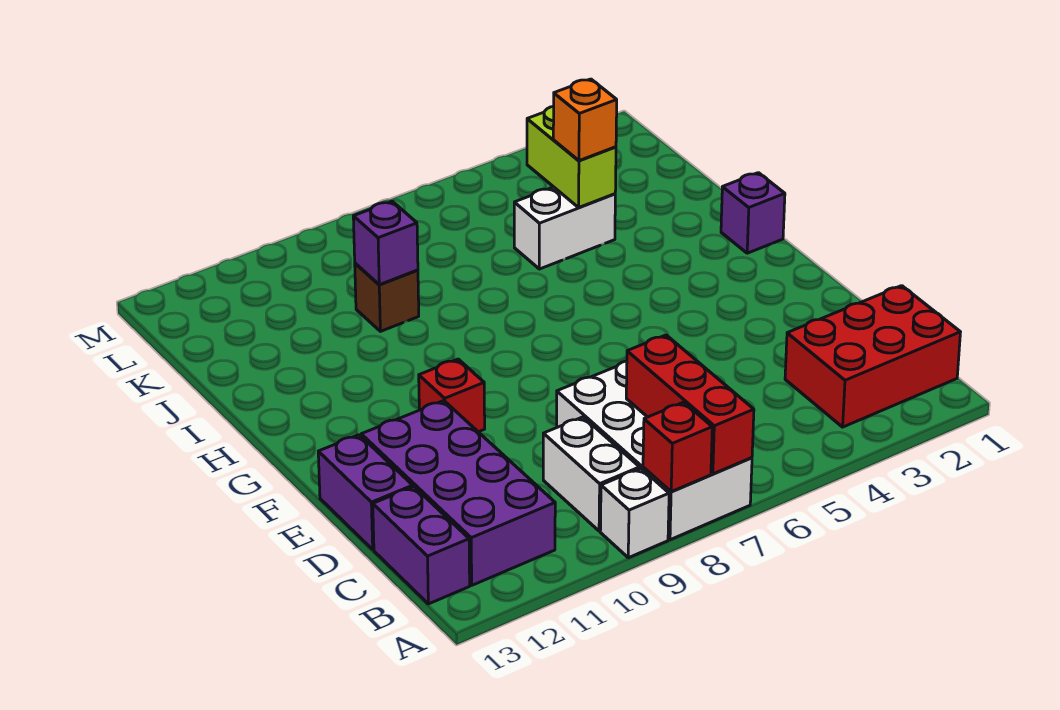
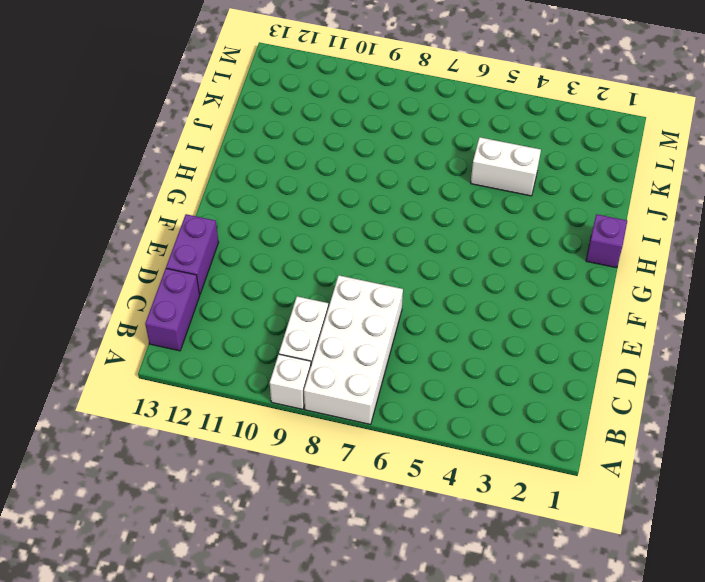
none -> red brick B1:C3 level 1
none -> purple brick B11:E12 level 1
none -> red brick F10 level 1

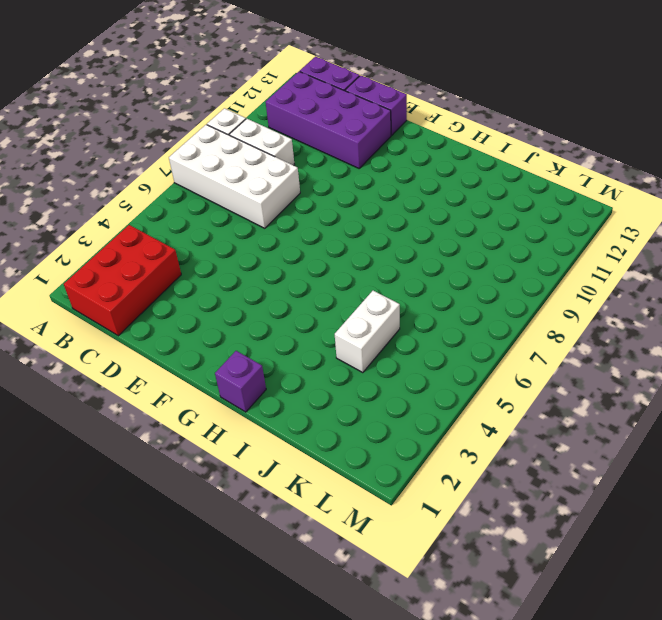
none -> red brick F10 level 1
none -> brown brick J9 level 1
none -> red brick A7:C7 level 2

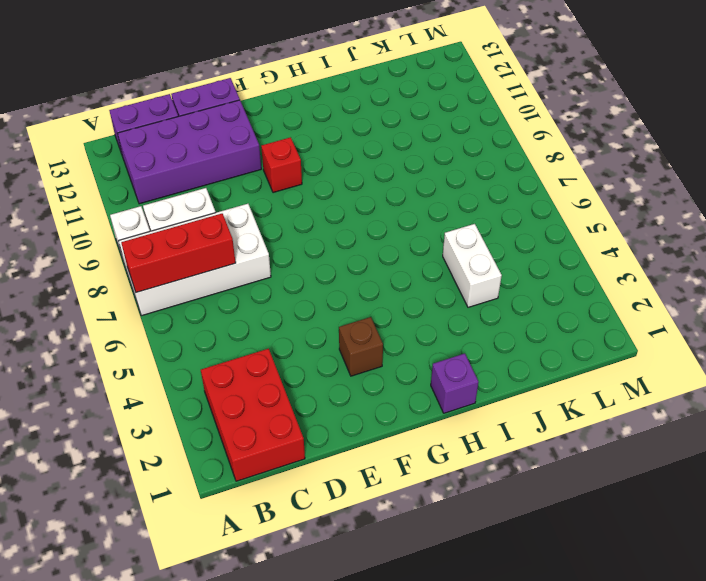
brown brick F3 level 1 -> brown brick J9 level 1
none -> red brick A8 level 2
none -> lime brick J4:K4 level 2
none -> purple brick J9 level 2

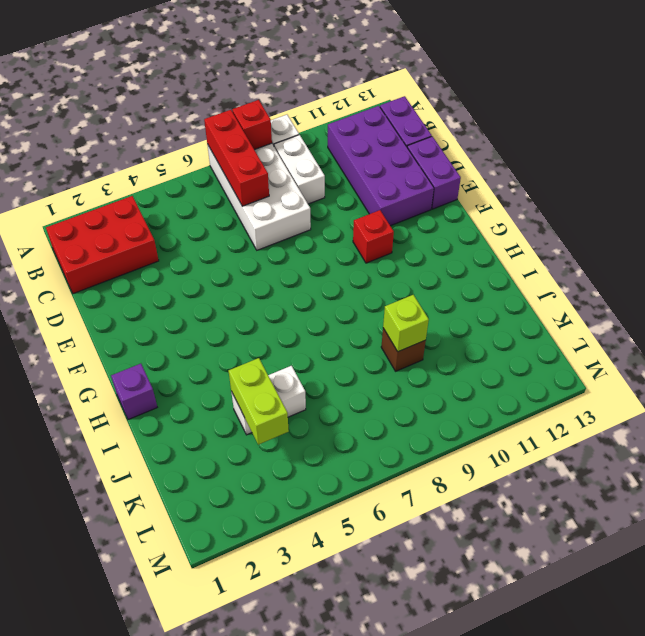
lime brick J9 level 2 -> purple brick J9 level 2
none -> orange brick J4 level 3

